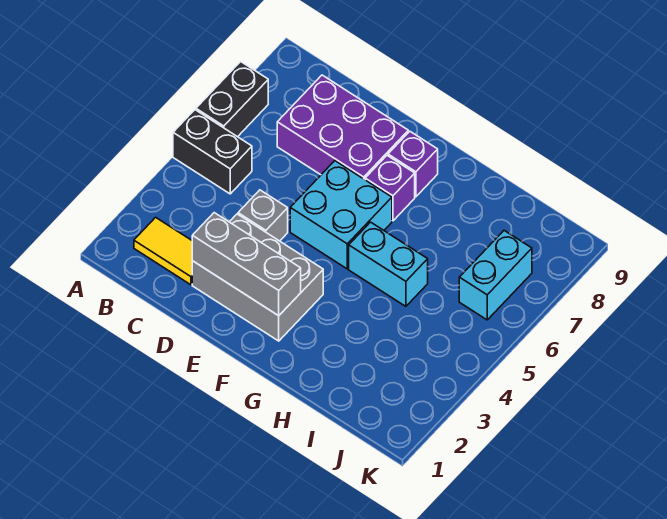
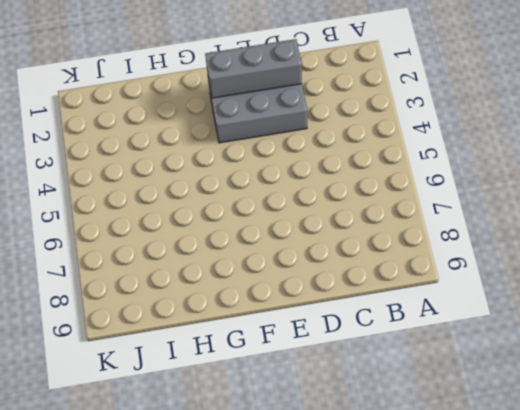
none -> black brick A5:B5 level 1
none -> black brick A6:A7 level 1
none -> yellow tile B2:C2 level 1

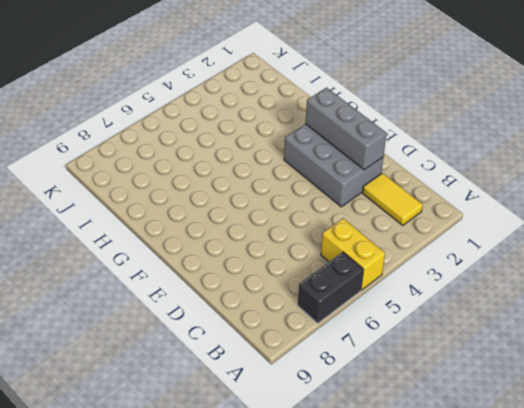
yellow brick A5:B5 level 1 -> black brick A5:B5 level 1
none -> purple brick C7:E8 level 1
none -> grey brick D4 level 1
none -> cyan brick E5:F6 level 1

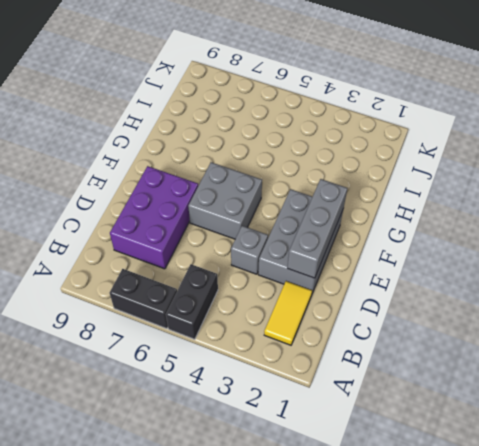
grey brick E5:F6 level 1 -> cyan brick E5:F6 level 1
none -> purple brick F7 level 1
none -> purple brick F8 level 1
none -> cyan brick G5:H5 level 1

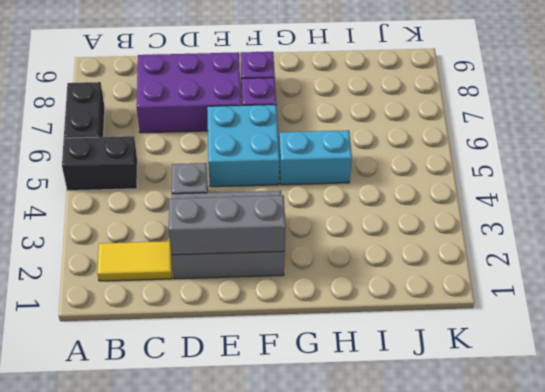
none -> cyan brick J6:J7 level 1

